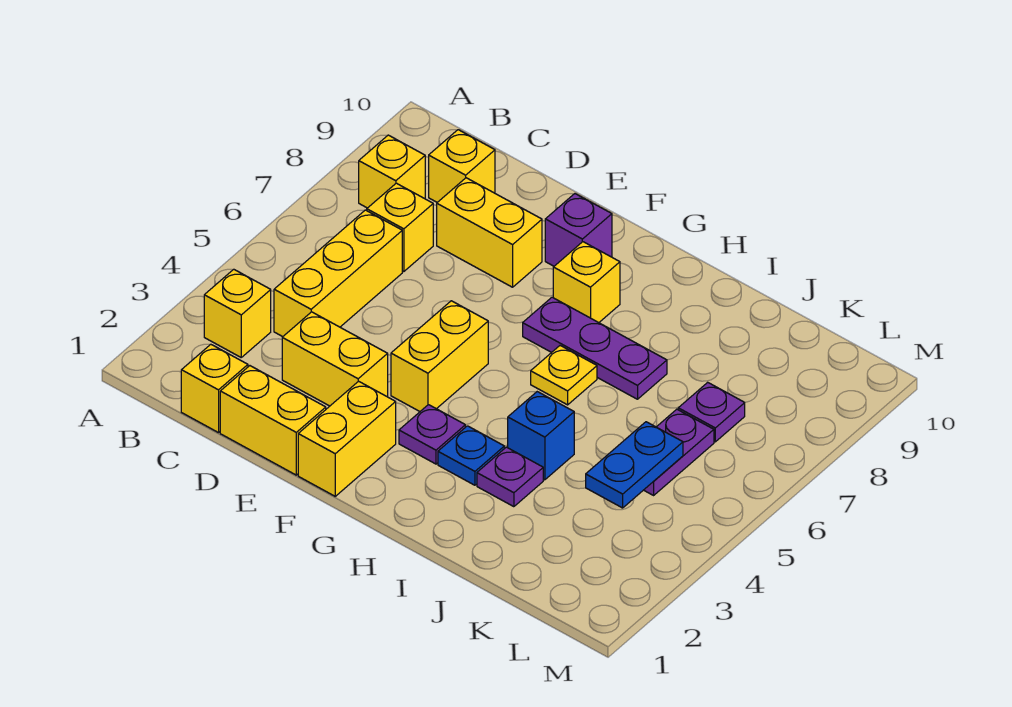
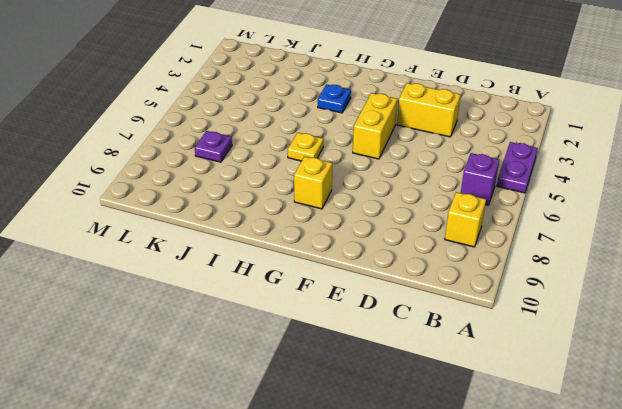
purple plate A4:A5 level 1 -> purple plate K5:K6 level 1
purple brick B6 level 1 -> purple brick F9 level 1
none -> yellow brick B3 level 1
none -> yellow brick C1 level 1
none -> yellow brick C4:C6 level 1

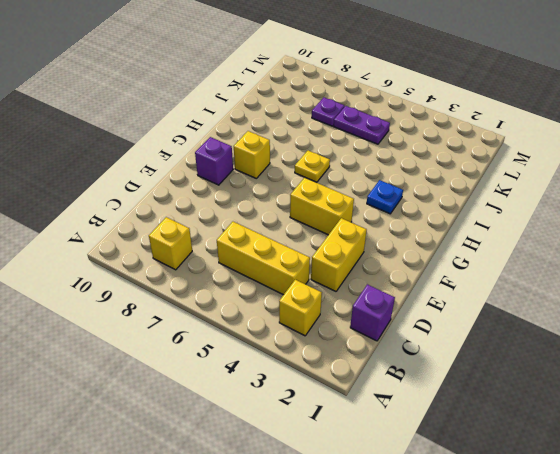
purple brick C1 level 1 -> yellow brick C1 level 1
none -> yellow brick C7 level 1
none -> yellow brick C9 level 1
none -> yellow brick D1:E1 level 1

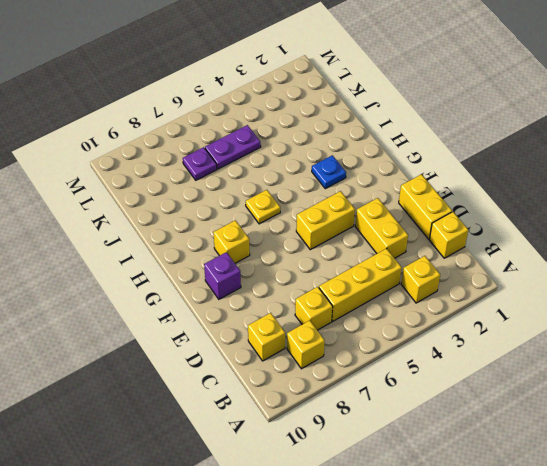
none -> yellow brick D8:E8 level 1
none -> yellow brick F1:F2 level 1
none -> purple plate G3 level 1

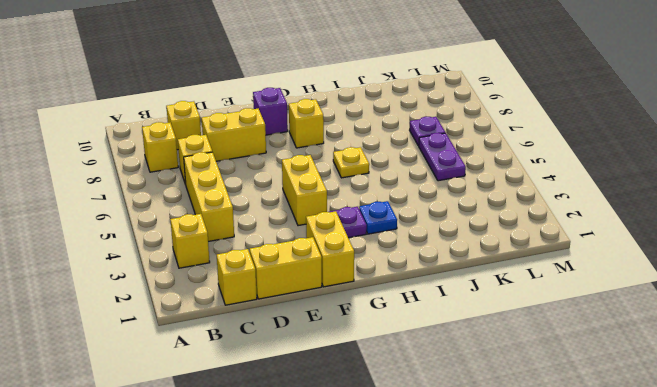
none -> yellow brick D3:E3 level 1
none -> purple plate G7:I7 level 1
none -> purple plate I3 level 1

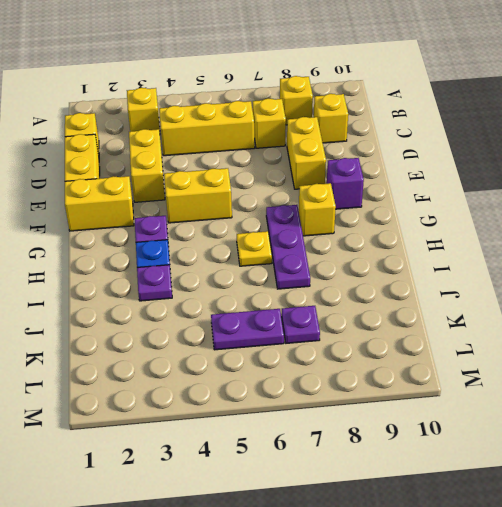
none -> blue brick I4 level 1
none -> blue plate K4:K5 level 2

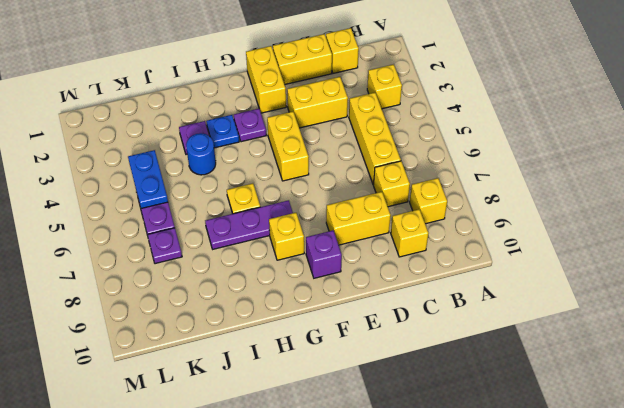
blue round brick I4 level 1 -> blue brick I4 level 1

